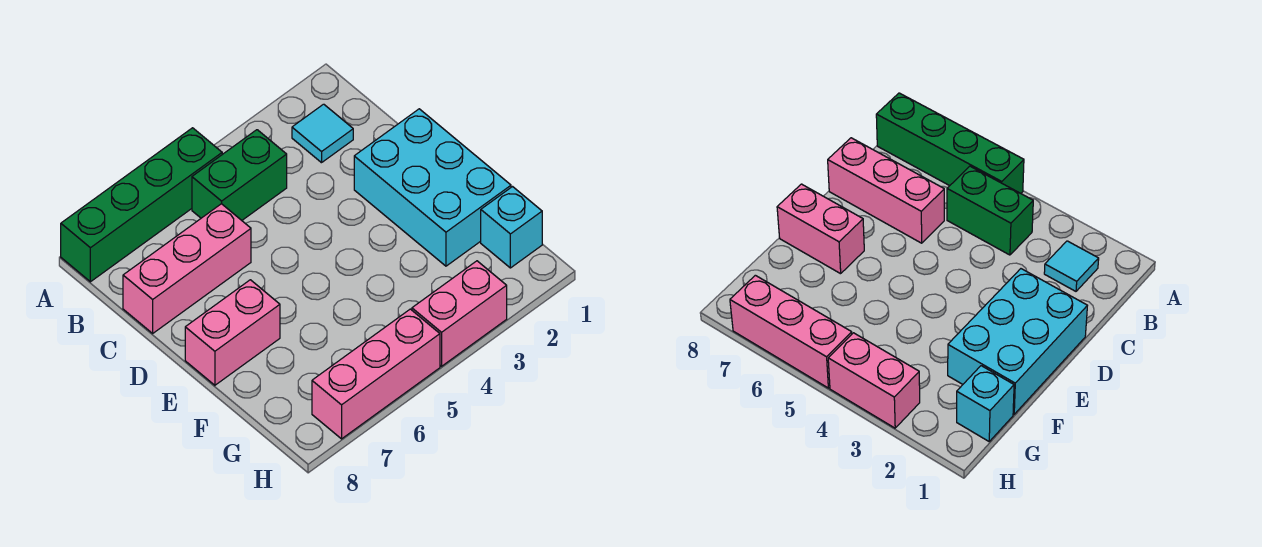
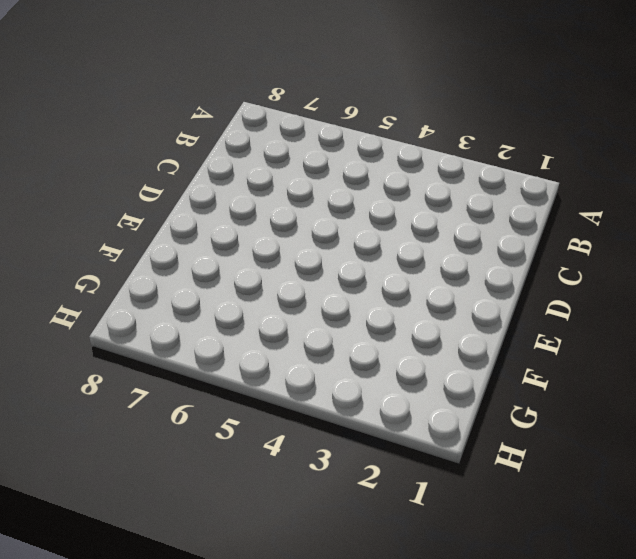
none -> green brick A5:A8 level 1
none -> cyan tile B2 level 1

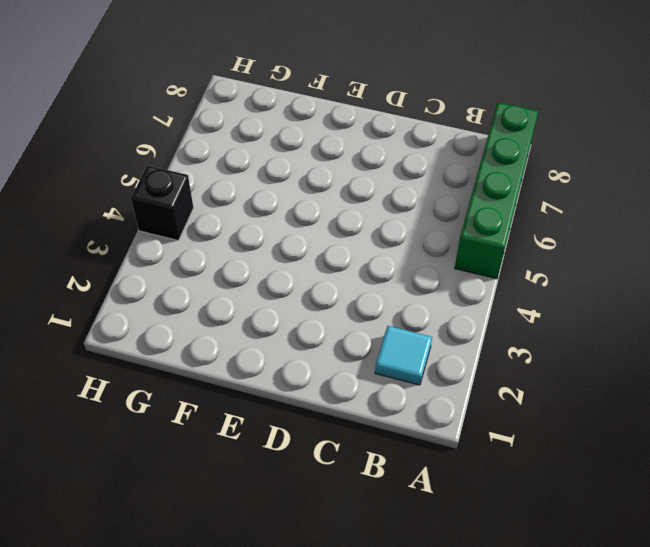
black brick H4 level 1 -> pink brick H3:H4 level 1
none -> green brick B4:B5 level 1
none -> pink brick C6:C8 level 1

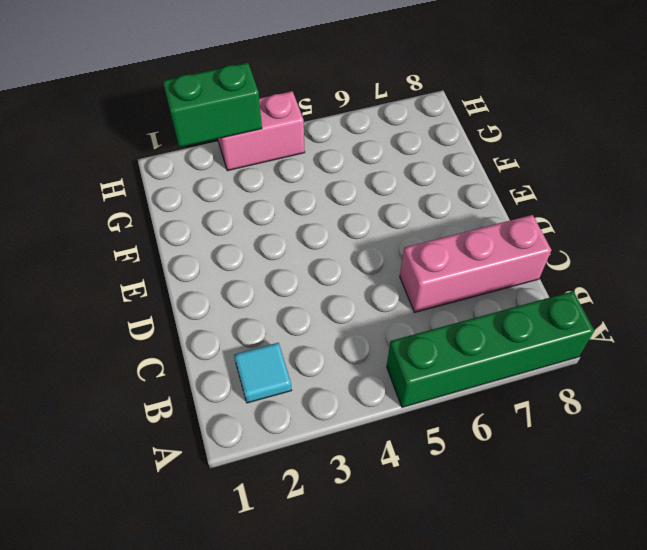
green brick H2:H3 level 2 -> green brick B4:B5 level 1
none -> cyan brick D1:F2 level 1
none -> pink brick E7:E8 level 1

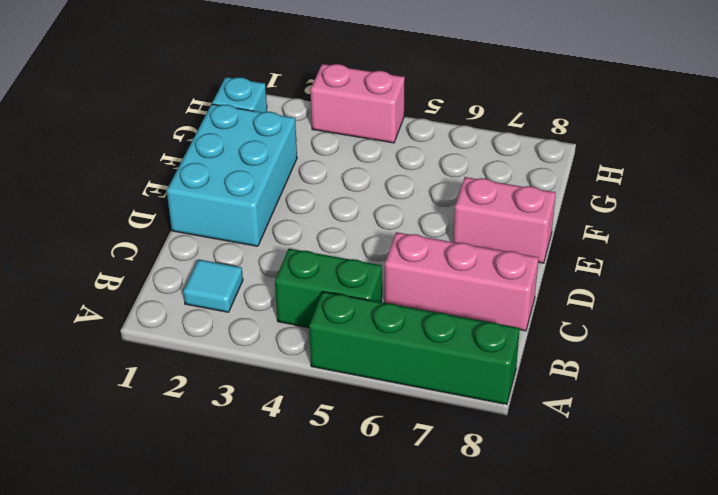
none -> pink brick H5:H7 level 1

